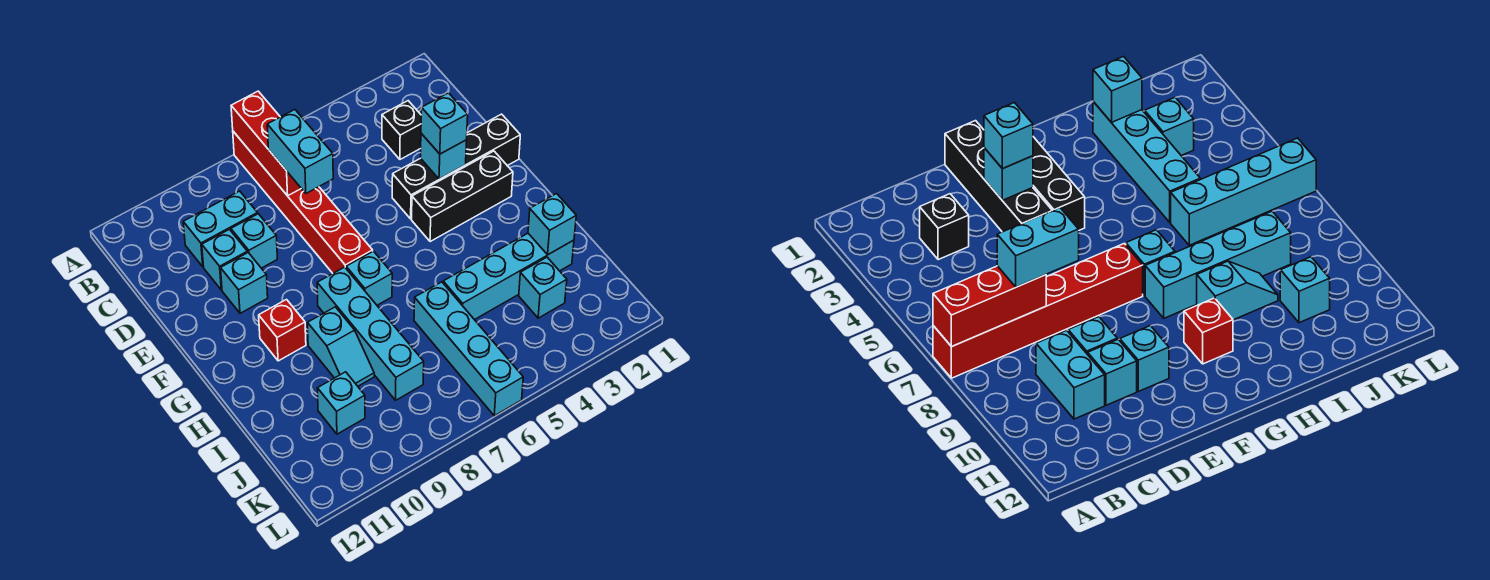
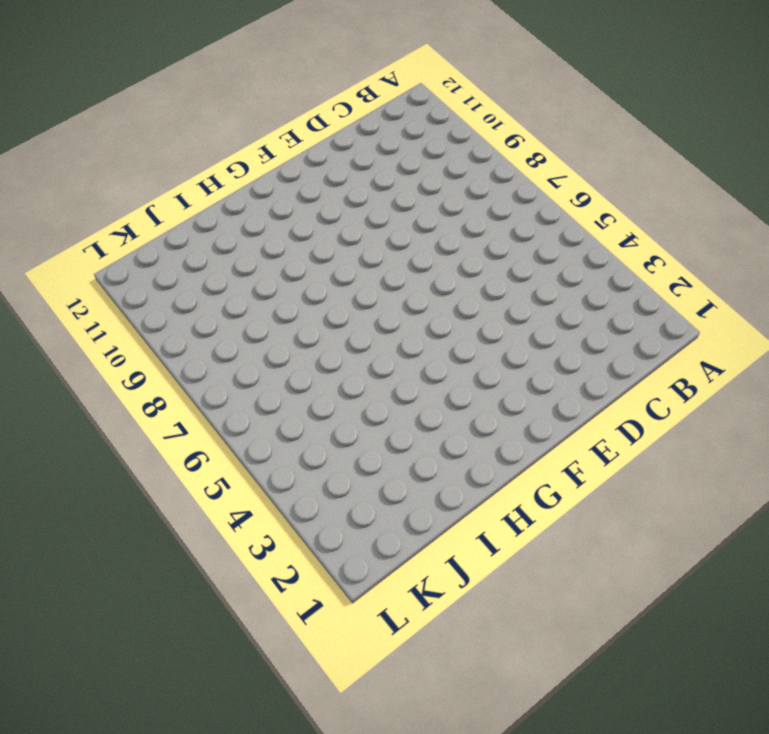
none -> red brick A7:F7 level 1
none -> black brick C3 level 1
none -> cyan brick C9:C10 level 1

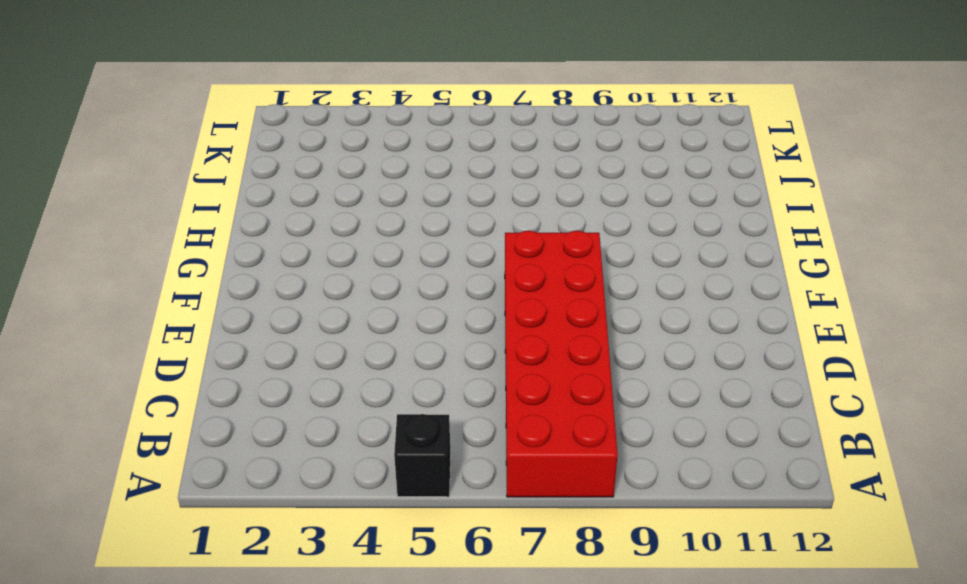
black brick A5 level 1 -> black brick C3 level 1
red brick A7:F8 level 1 -> red brick A7:F7 level 1
none -> cyan brick C9:C10 level 1
none -> cyan brick D9 level 1
none -> cyan brick D10 level 1

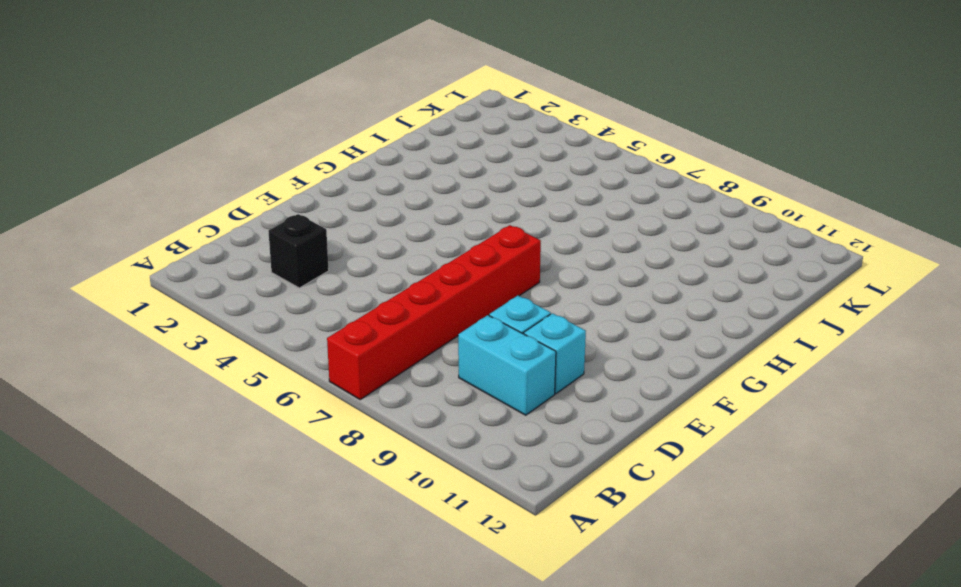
none -> black brick E1:E4 level 1
none -> cyan brick E10 level 1
none -> black brick F2:F4 level 1

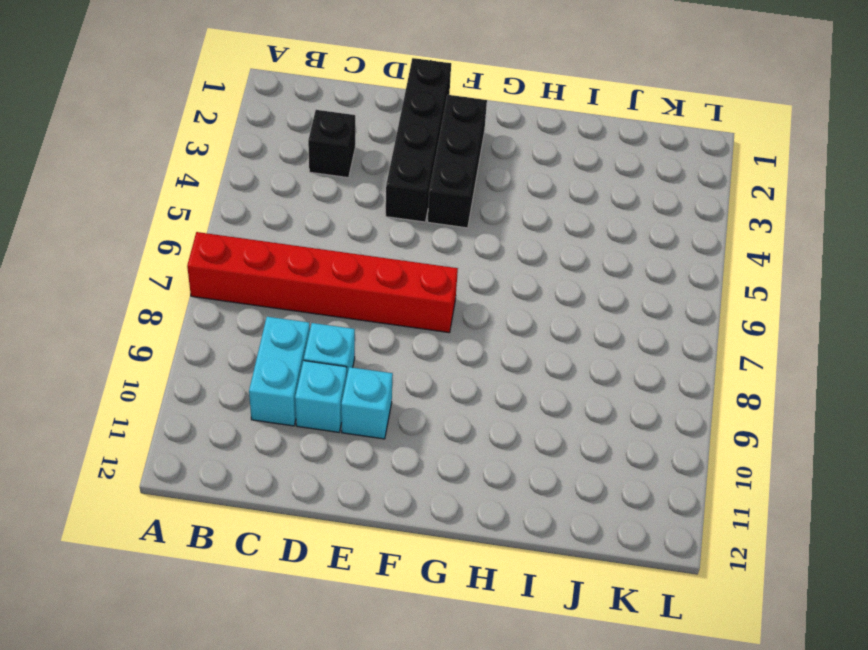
none -> cyan brick G7 level 1
none -> cyan brick G8:J8 level 1
none -> red brick G10 level 1

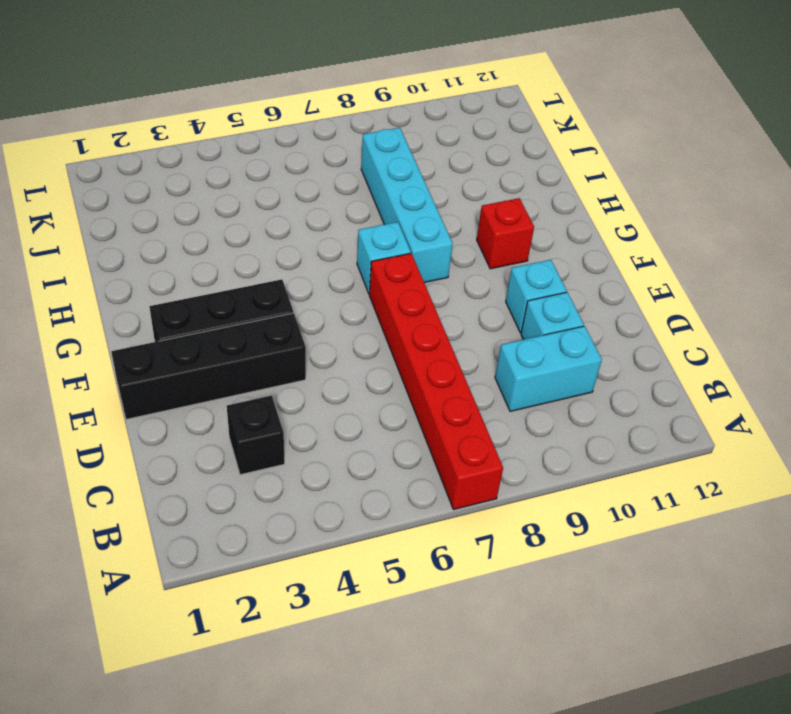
none -> cyan brick D9 level 1
none -> cyan slope H9:I9 level 1 top H
none -> cyan brick I2:I5 level 1

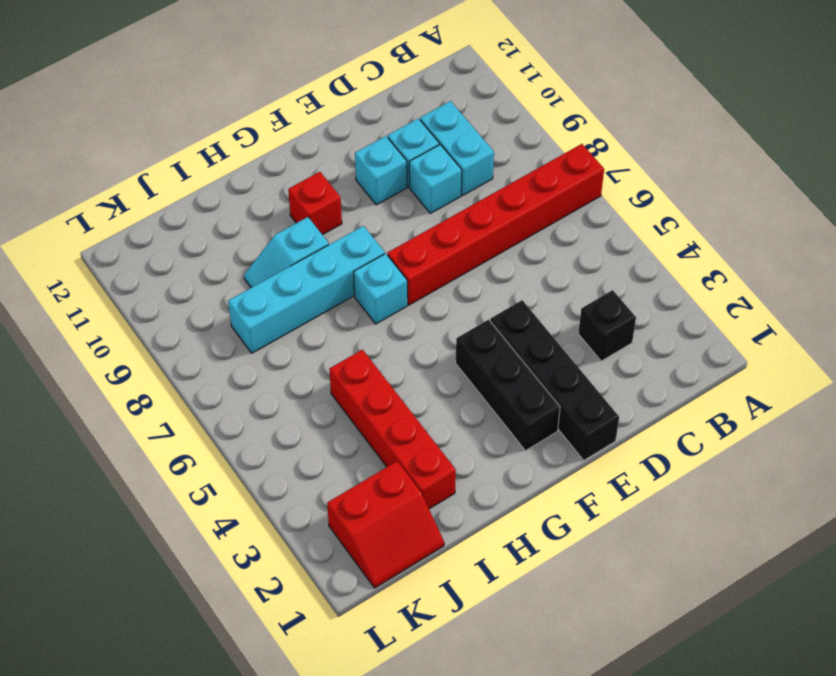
red brick I2:I5 level 1 -> cyan brick I2:I5 level 1
red slope J1:K2 level 1 top 2 -> none
none -> cyan brick I6:L6 level 1
none -> cyan brick J3 level 1
none -> cyan brick J10 level 1

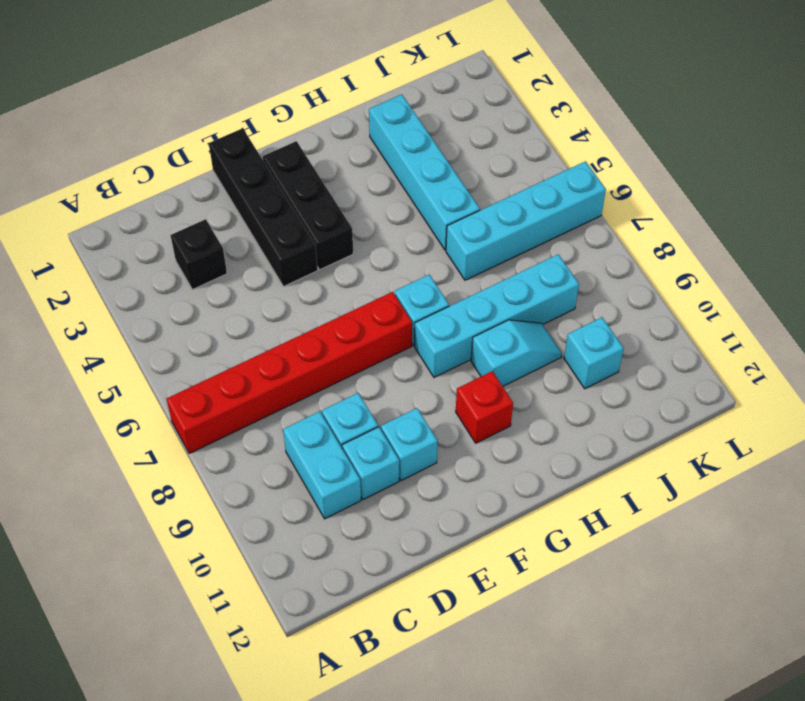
none -> cyan brick J3 level 1
none -> red brick A7:C7 level 2
none -> cyan brick E3 level 2

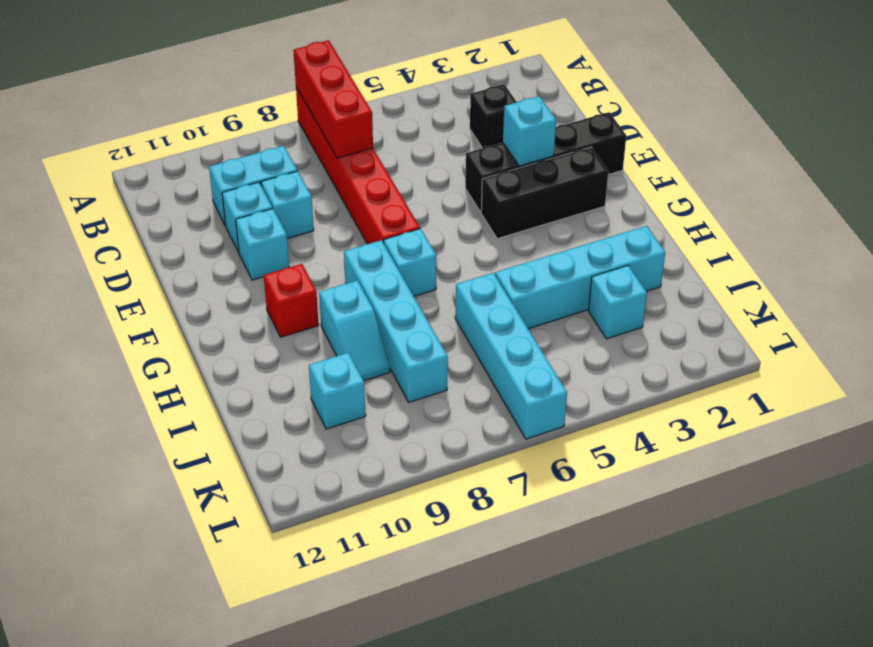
none -> cyan brick I2 level 2
none -> cyan brick C7:D7 level 3
none -> cyan brick E3 level 3

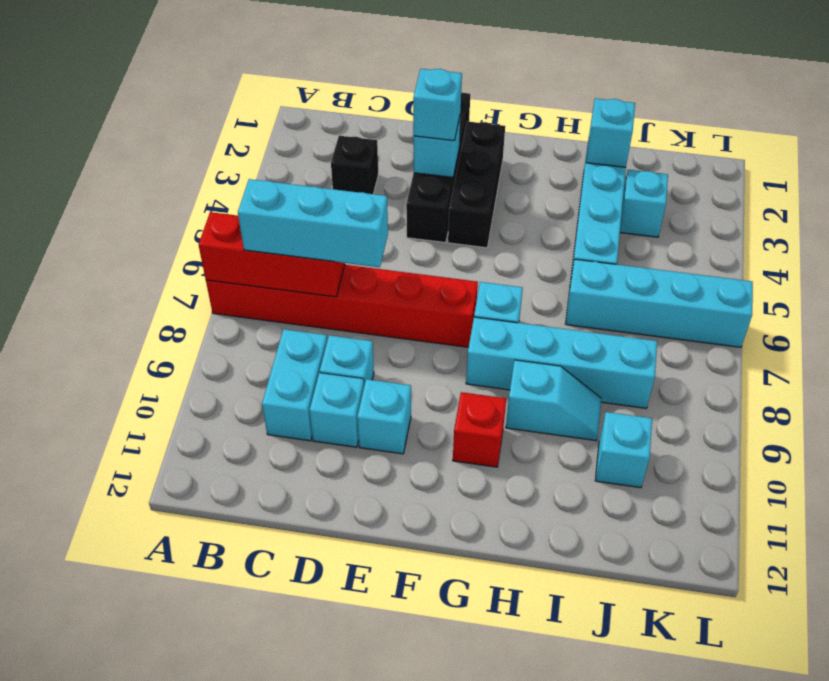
cyan brick B7:D7 level 3 -> cyan brick C7:D7 level 3

